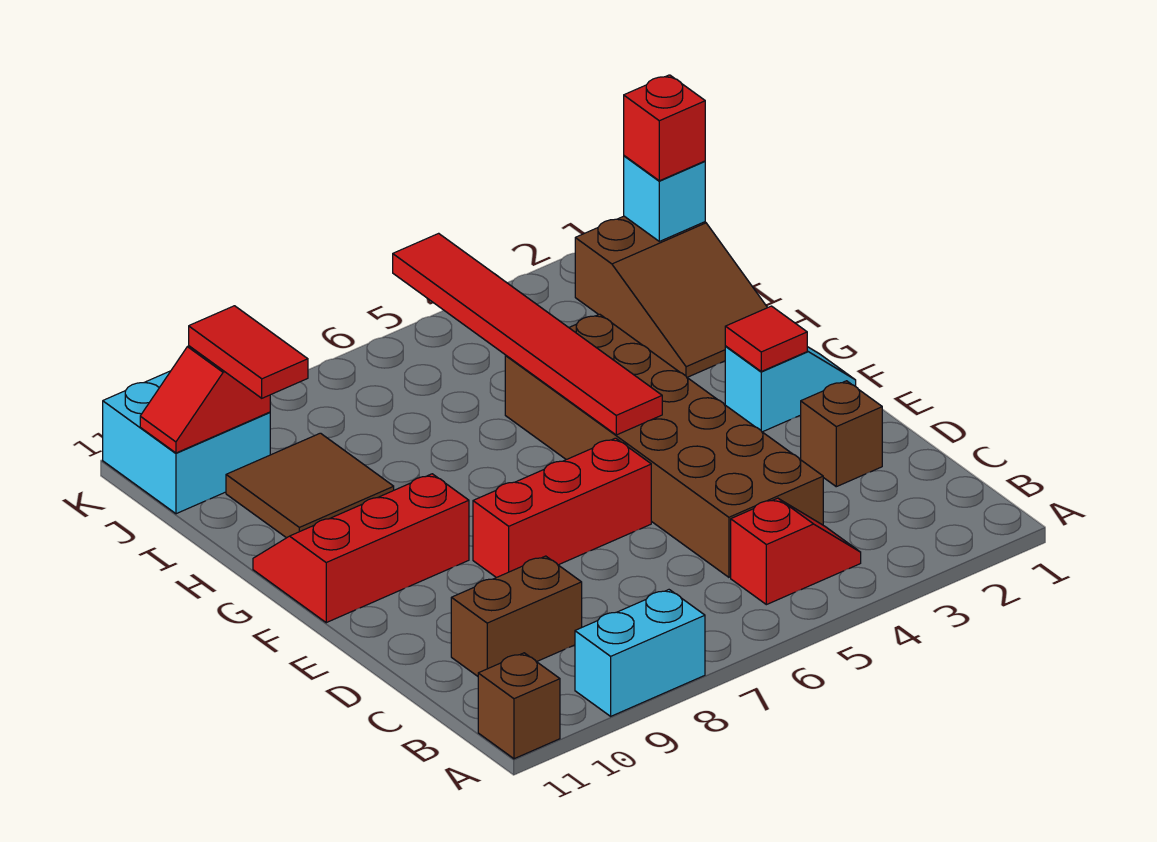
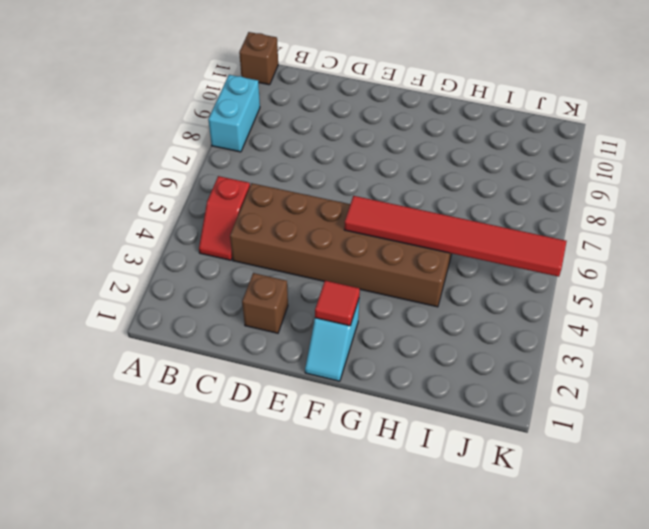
none -> brown brick C9:C10 level 1
none -> red brick E6:E8 level 1
none -> red slope F9:G11 level 1 top F

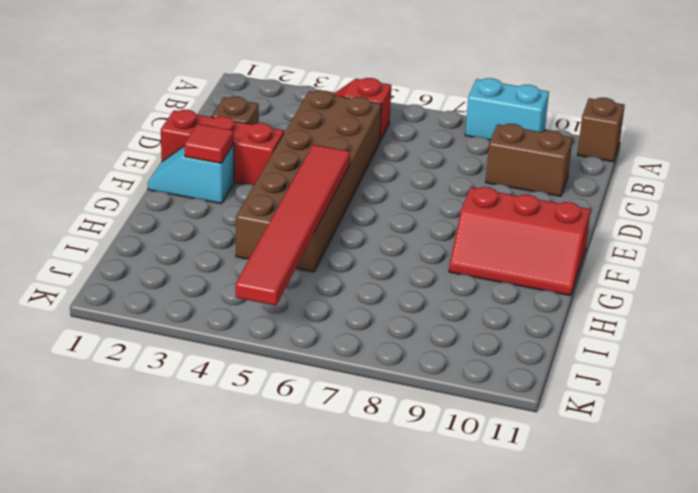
red brick E1:E3 level 1 -> red brick E6:E8 level 1
none -> brown slope H1:J2 level 1 top J
none -> brown tile H9:I10 level 1
none -> cyan brick J10:K11 level 1

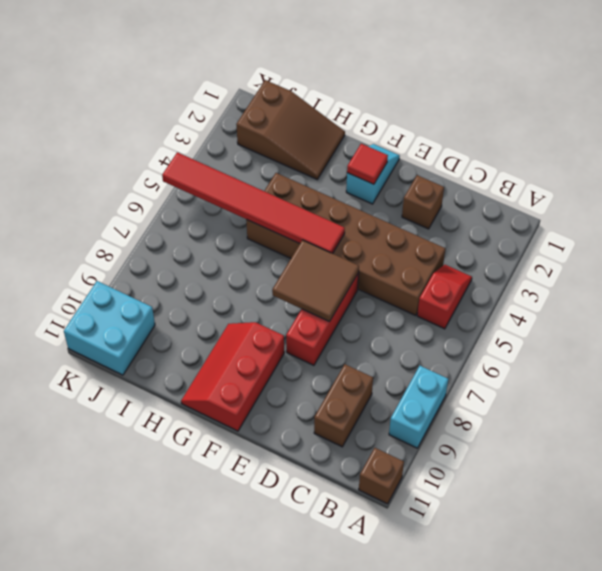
brown tile E6:F7 level 2 -> brown tile H9:I10 level 1
none -> cyan brick J1 level 2
none -> red slope J10:J11 level 2 top 10
none -> red tile I10:J10 level 3

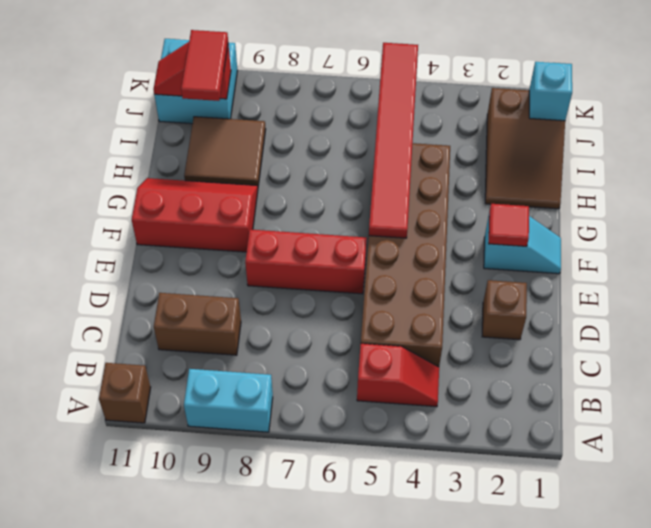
none -> red brick J1 level 3

